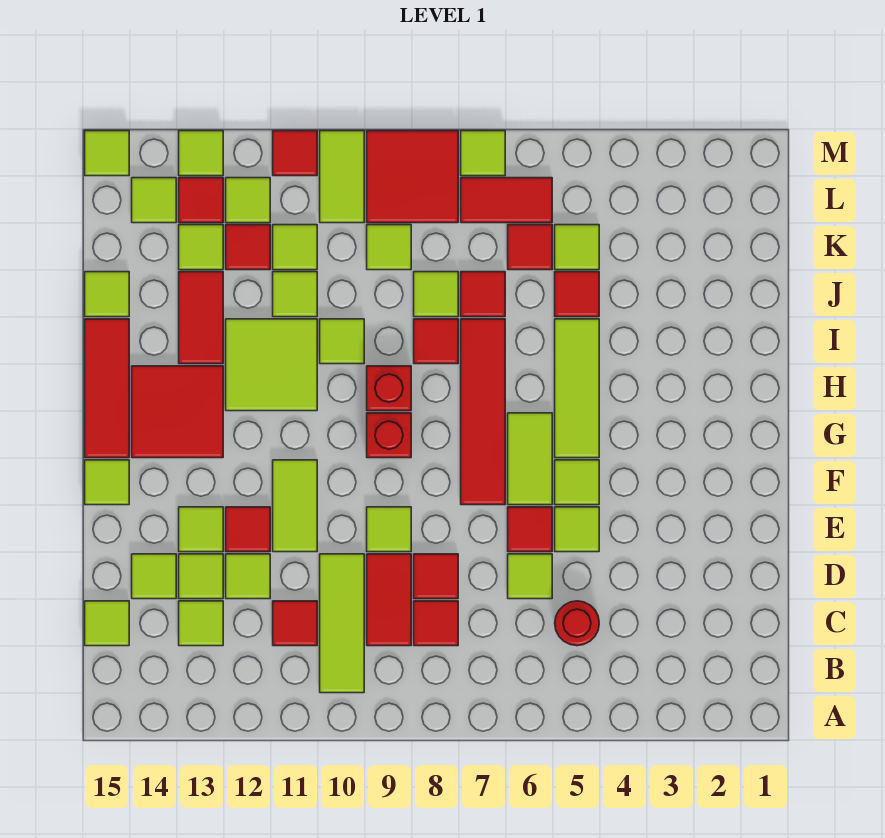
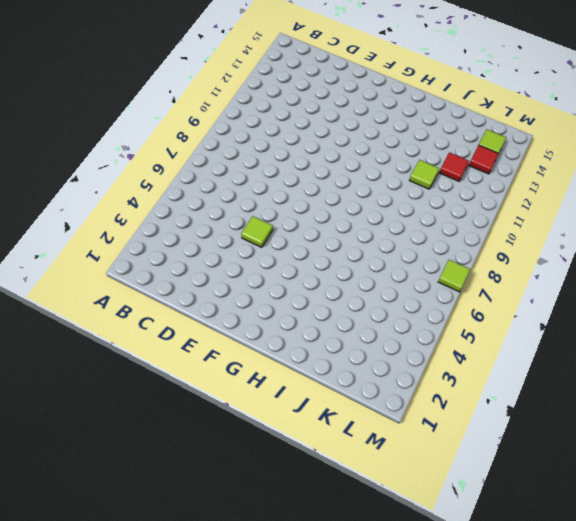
none -> lime tile B10:D10 level 1
none -> red round brick C5 level 1
none -> red tile C8 level 1
none -> red tile C9:D9 level 1

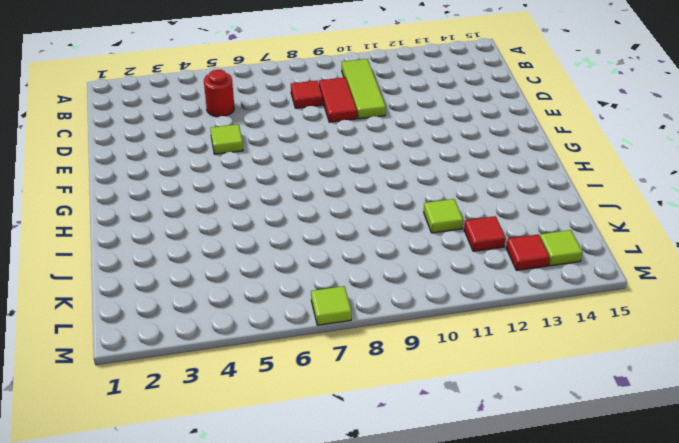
none -> red tile C11 level 1
none -> lime tile C13 level 1
none -> lime tile C15 level 1
none -> lime tile D6 level 1

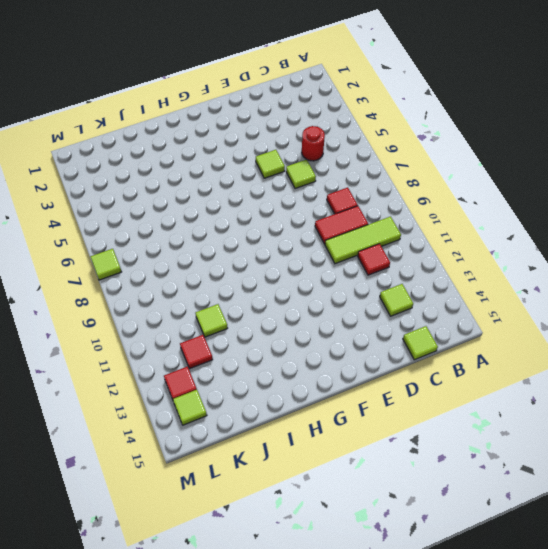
none -> red tile D8 level 1
none -> lime tile D12 level 1
none -> lime tile D13 level 1
none -> lime tile D14 level 1

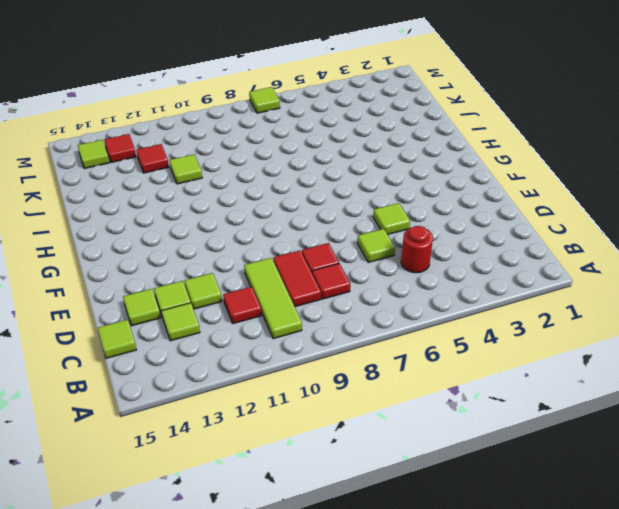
none -> red tile E6 level 1
none -> lime tile E9 level 1
none -> lime tile E11:F11 level 1
none -> red tile E12 level 1

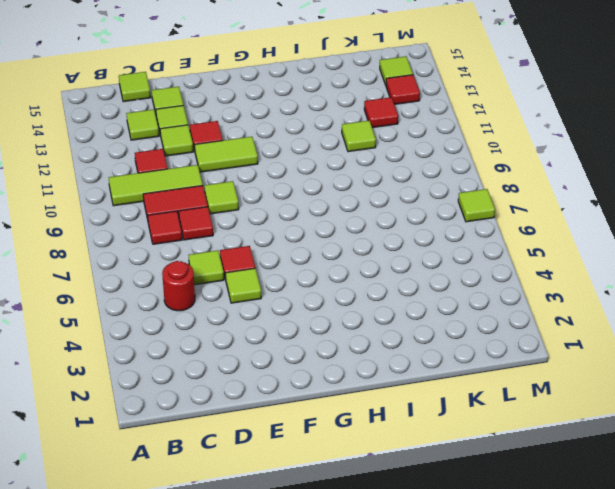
none -> lime tile E13 level 1
none -> lime tile F5 level 1
none -> lime tile F6:G6 level 1
none -> red tile F7:I7 level 1

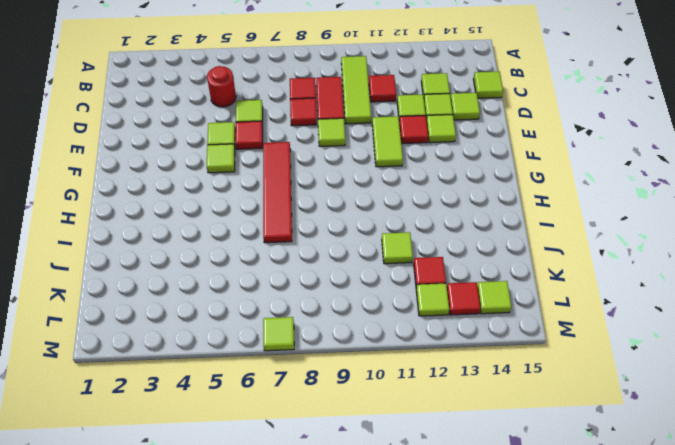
none -> lime tile F6:G6 level 1
none -> lime tile F15 level 1
none -> lime tile G5:I5 level 1
none -> red brick G9 level 1

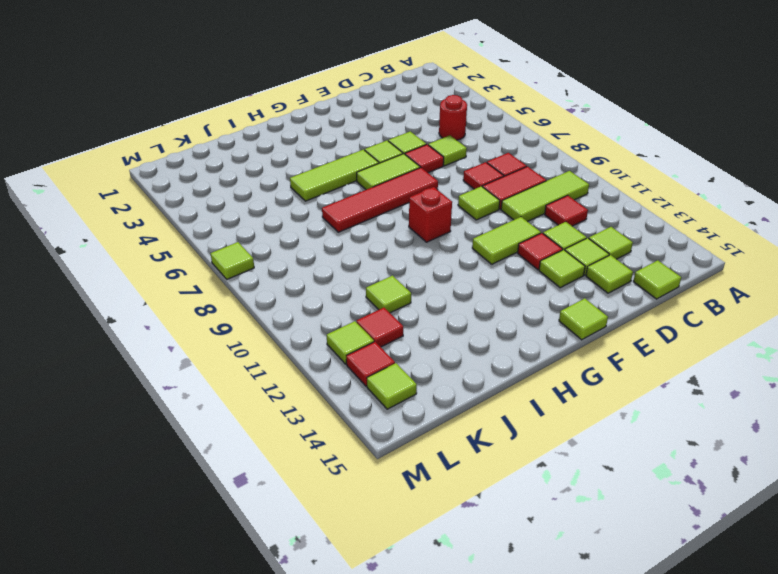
none -> red tile G13:H14 level 1
none -> red tile G15:I15 level 1
none -> red brick H9 level 1
none -> lime tile H11:I12 level 1

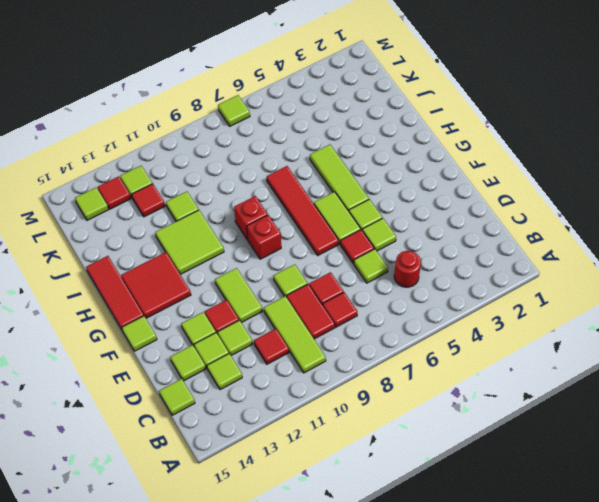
none -> red tile I8 level 1
none -> lime tile I10 level 1
none -> red tile I13:J13 level 1
none -> red tile J5 level 1

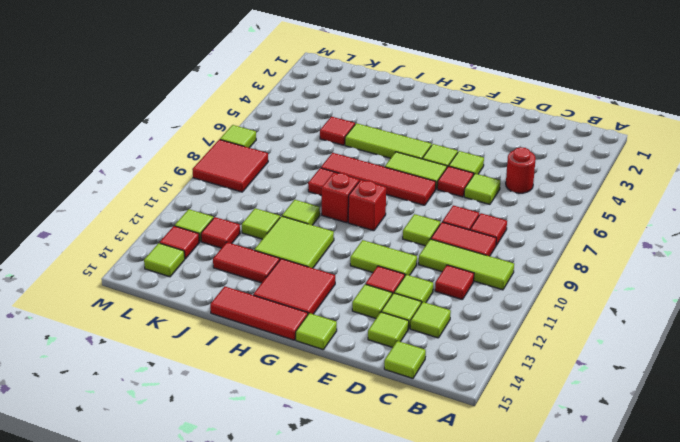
none -> red tile J7 level 1
none -> lime tile J8 level 1
none -> lime tile J15 level 1
none -> lime tile K5 level 1

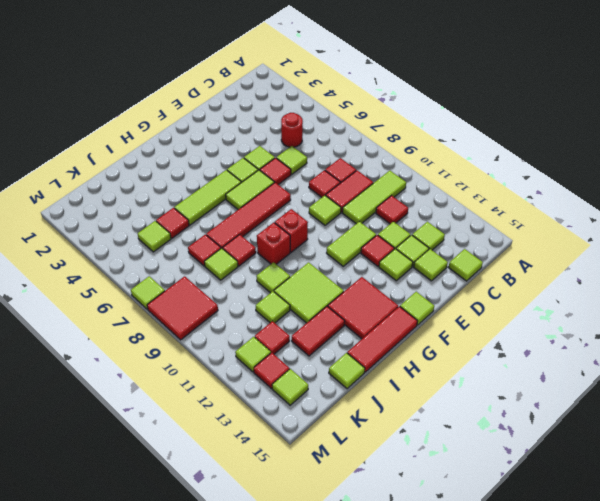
none -> red tile K6 level 1
none -> lime tile K9 level 1
none -> lime tile K11 level 1
none -> lime tile K13 level 1

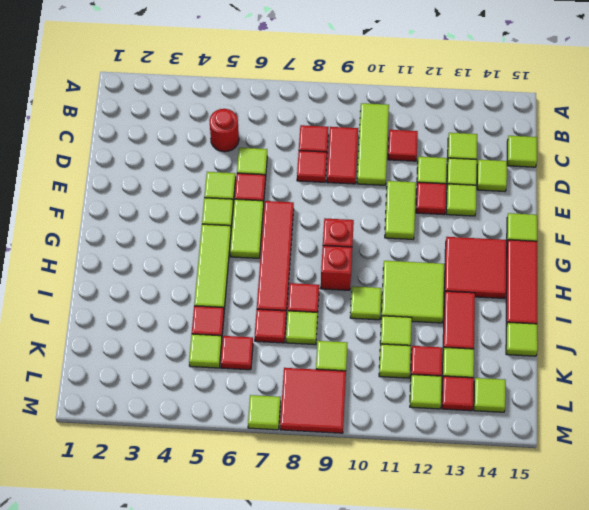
none -> lime tile E9 level 1
none -> red tile L6:L7 level 1
none -> lime tile L10:M10 level 1
none -> red tile M11 level 1

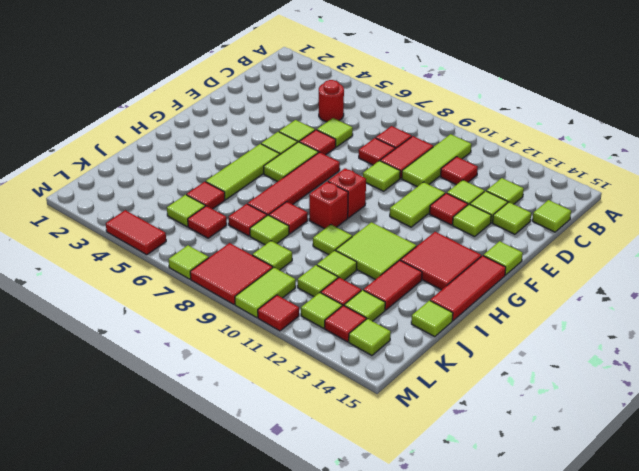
red tile M4:M5 level 1 -> red tile L6:L7 level 1
none -> lime tile M13 level 1
none -> lime tile M15 level 1

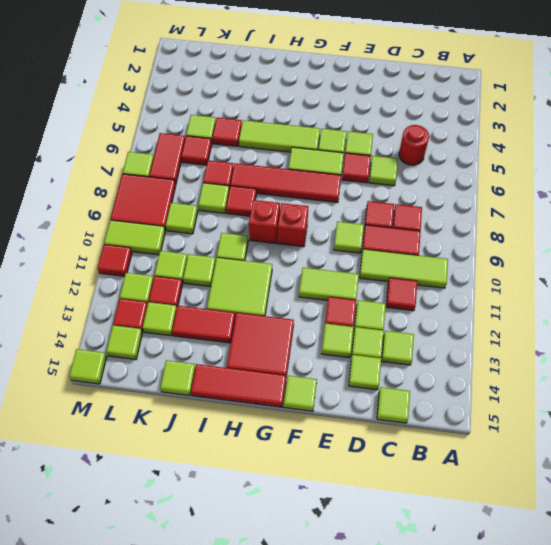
none -> lime tile M13 level 1

